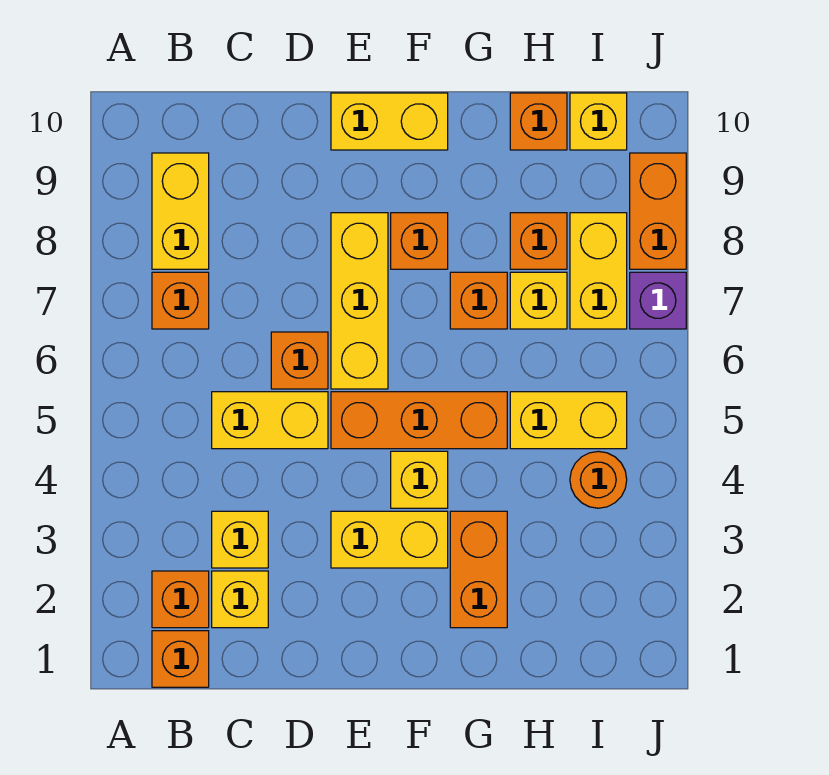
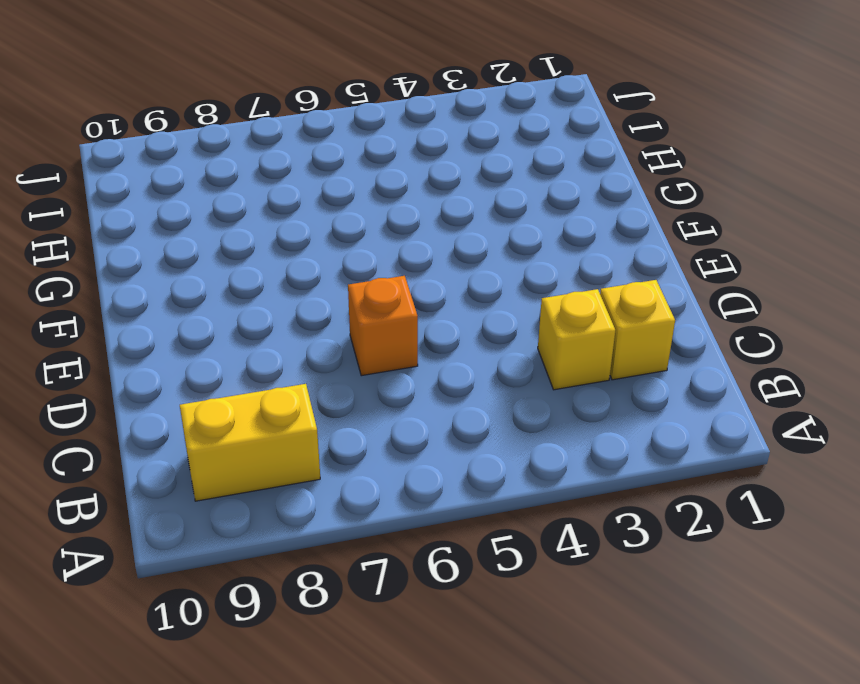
none -> orange brick B1 level 1
none -> orange brick B2 level 1
none -> orange brick B7 level 1

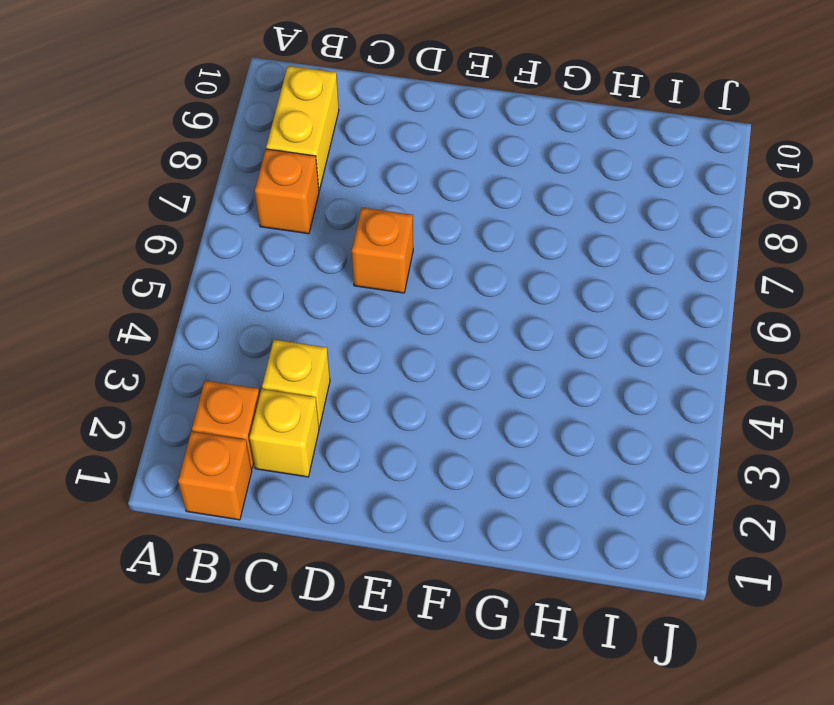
none -> yellow brick C5:D5 level 1
none -> yellow brick E3:F3 level 1
none -> orange brick E5:G5 level 1

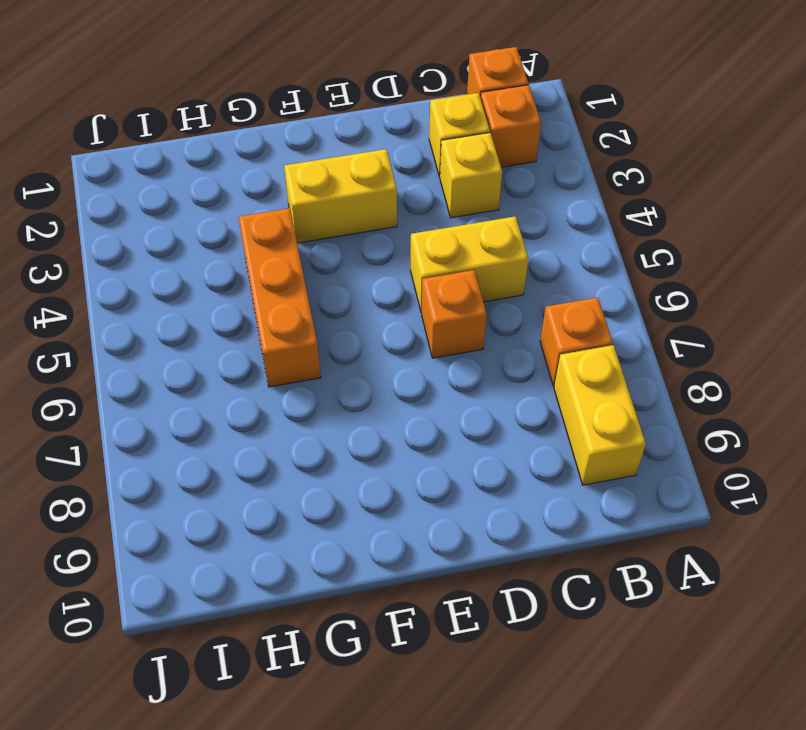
orange brick G4:G6 level 1 -> orange brick E5:G5 level 1
none -> yellow brick E6:E8 level 1
none -> yellow brick E10:F10 level 1
none -> yellow brick F4 level 1

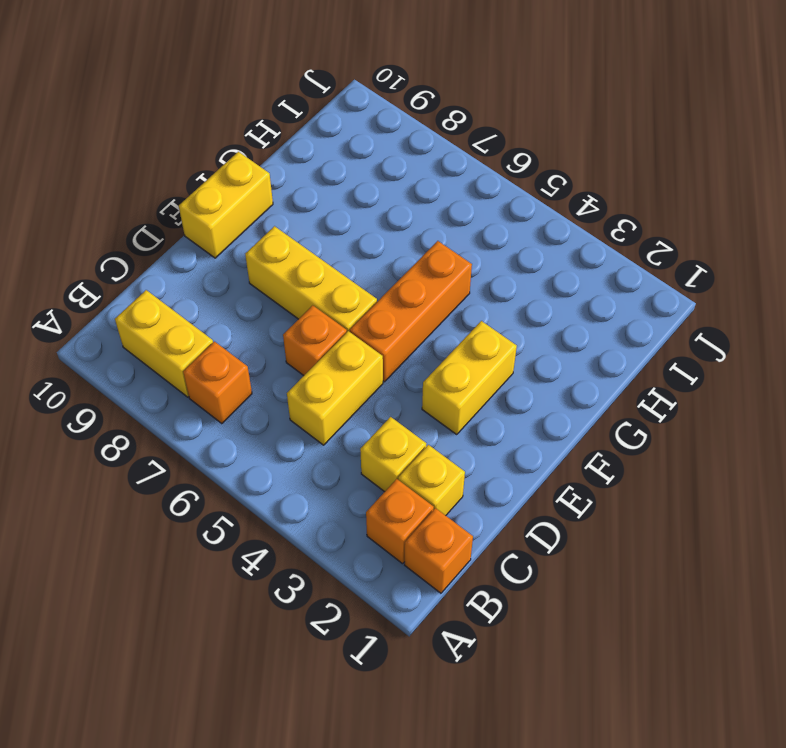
none -> yellow brick F4 level 1
none -> orange brick F8 level 1
none -> orange brick G2:G3 level 1

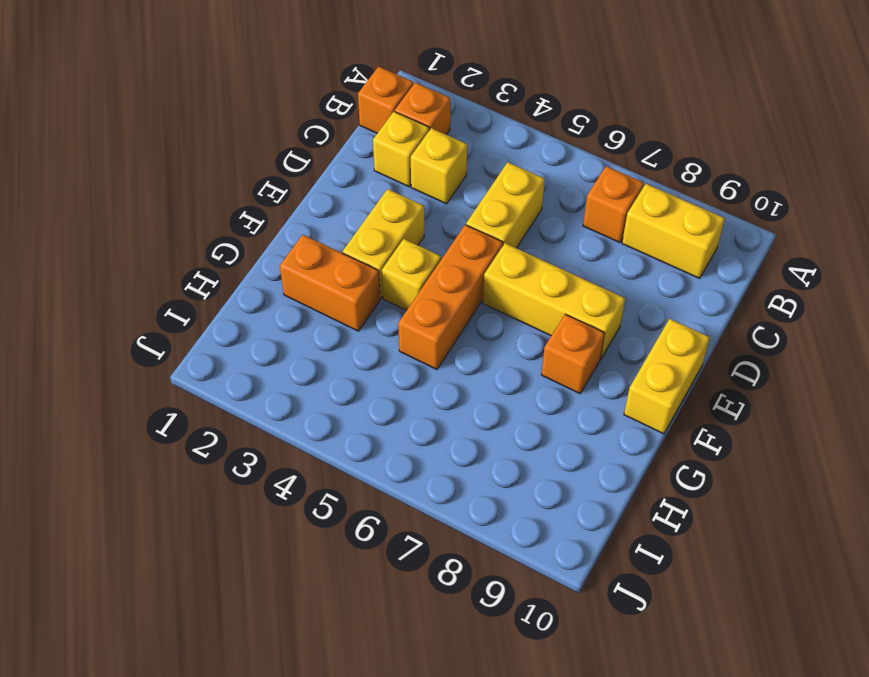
none -> orange brick D6 level 1
none -> orange brick G7 level 1
none -> yellow brick H5:I5 level 1

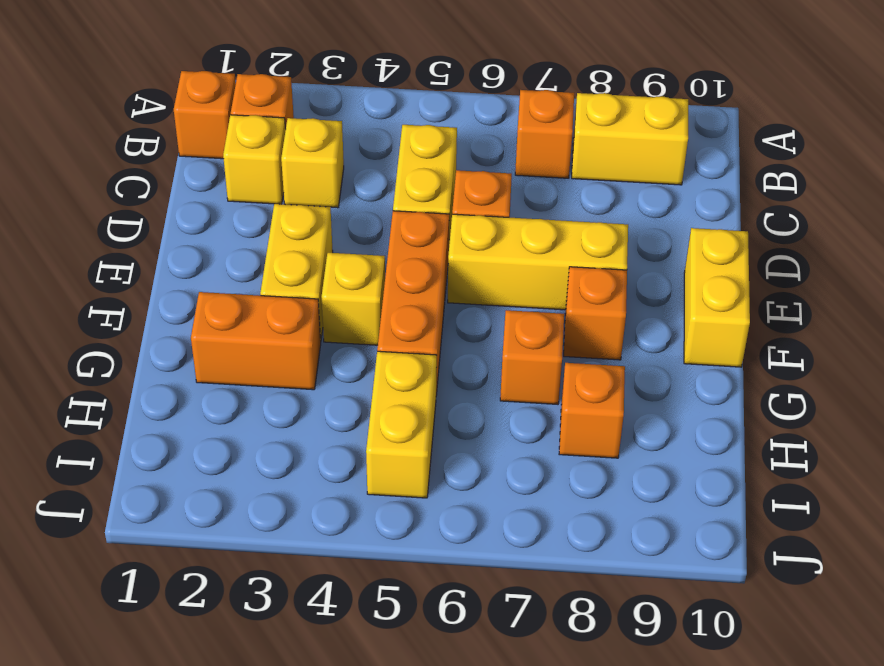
none -> yellow brick H7 level 1
none -> orange brick H10 level 1
none -> orange round brick I4 level 1

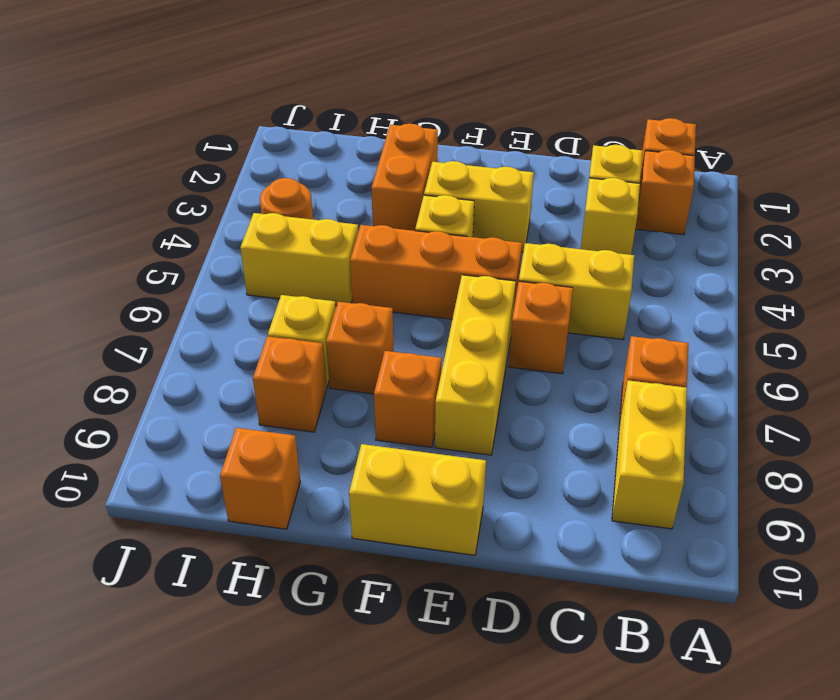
none -> yellow brick I7:I8 level 1
none -> yellow brick I10 level 1
none -> purple brick J7 level 1

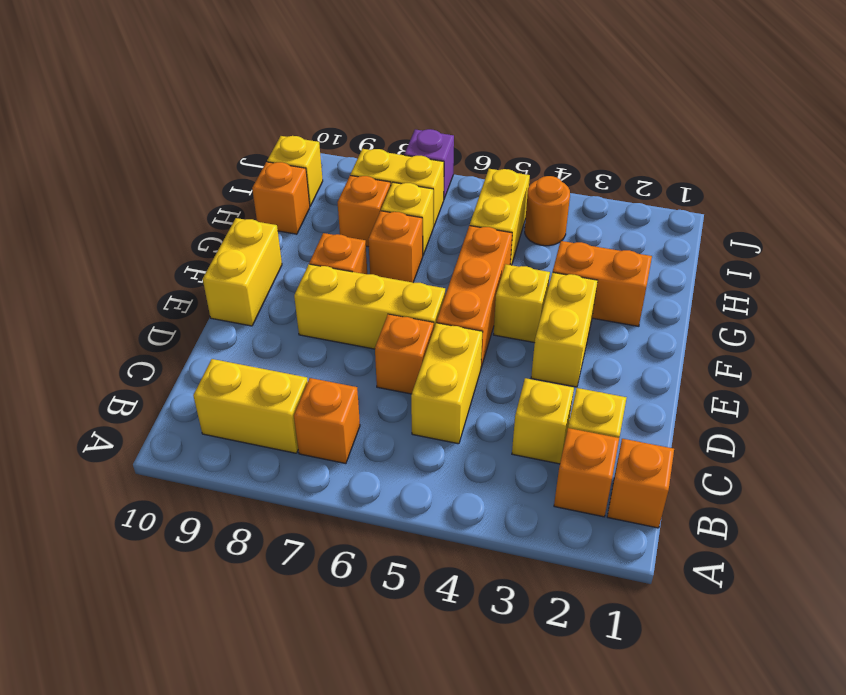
none -> orange brick J8:J9 level 1

